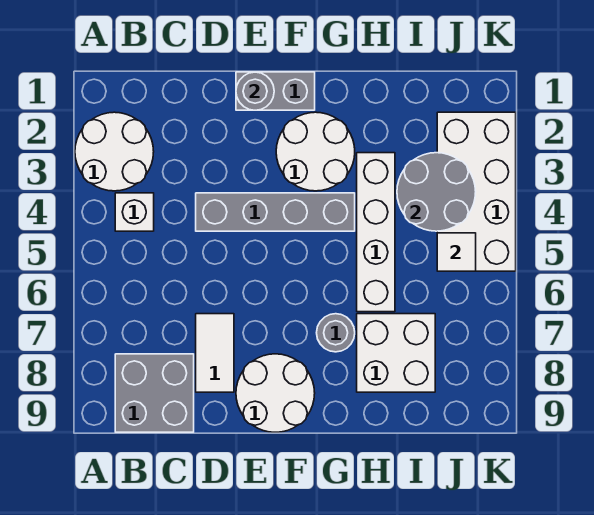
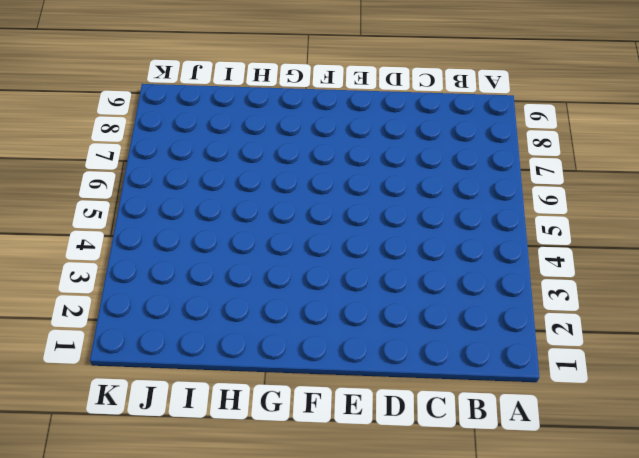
none -> white round brick A2:B3 level 1
none -> white brick B4 level 1
none -> grey brick B8:C9 level 1

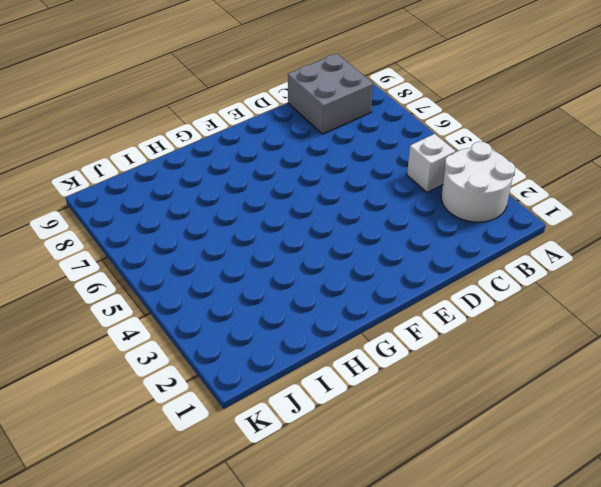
none -> grey brick D4:G4 level 1
none -> white tile D7:D8 level 1
none -> grey brick E1:F1 level 1

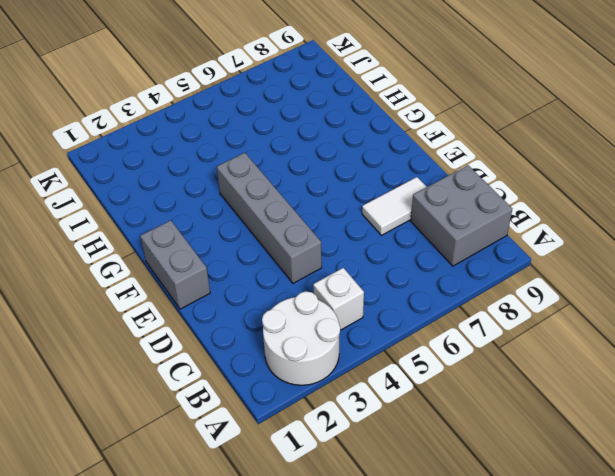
none -> white round brick E8:F9 level 1
none -> white round brick F2:G3 level 1
none -> grey round brick G7 level 1

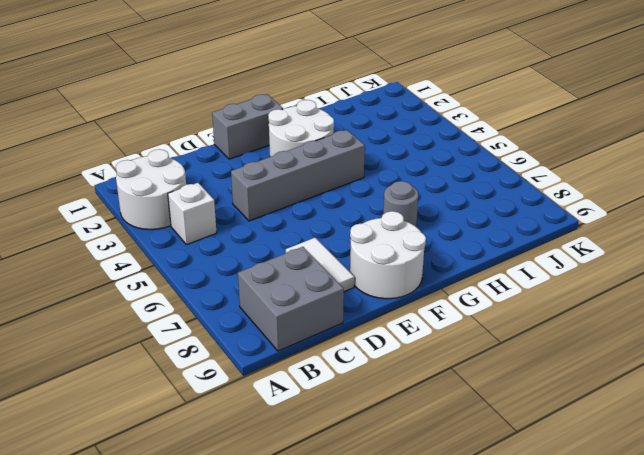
none -> white brick H3:H6 level 1
none -> white brick H7:I8 level 1
none -> white brick J2:K5 level 1

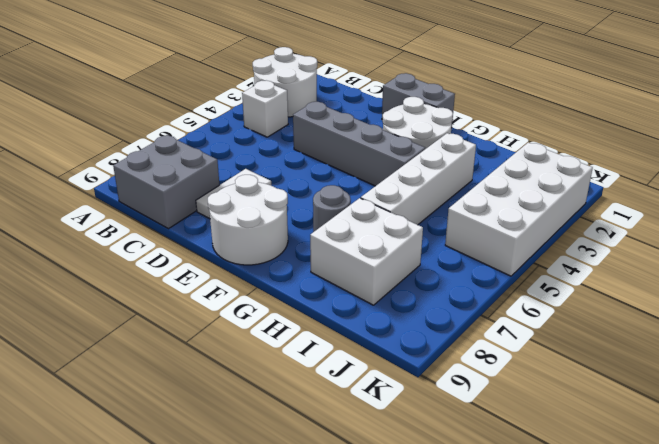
none -> grey round brick E1 level 2
none -> grey round brick I3:J4 level 2
none -> white tile J5 level 2

